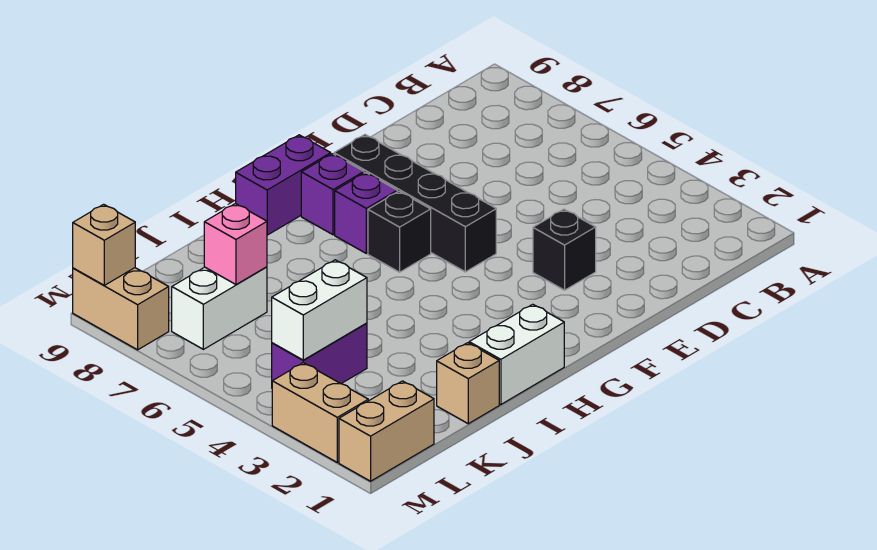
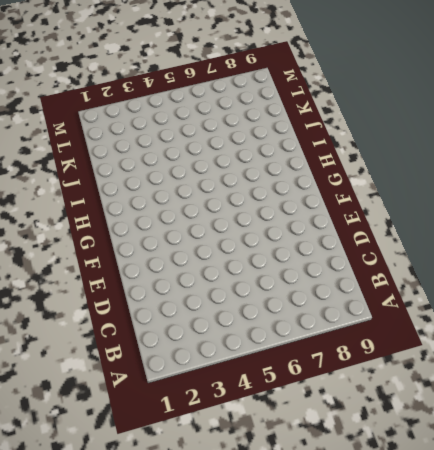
none -> black brick E3 level 1
none -> black brick F5:F8 level 1
none -> black brick G6 level 1

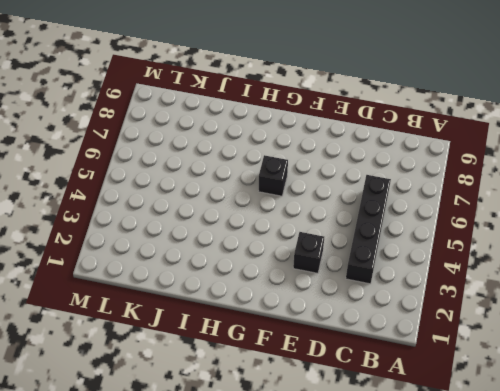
black brick C3:C6 level 1 -> black brick F5:F8 level 1
none -> purple brick G7 level 1
none -> purple brick G8 level 1
none -> purple brick G9:H9 level 1

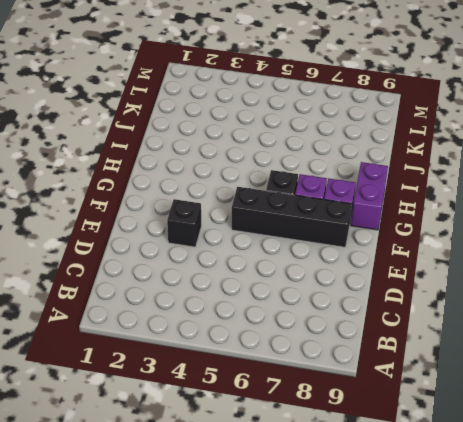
none -> white brick H1:I1 level 1
none -> tan brick J1 level 1
none -> purple brick K4:L4 level 1

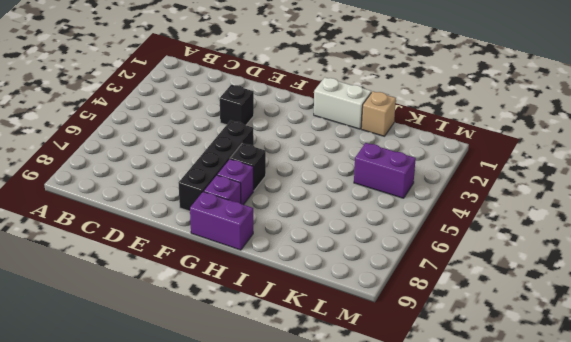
none -> white brick K7:L7 level 1
none -> tan brick L1:M1 level 1
none -> tan brick M2:M3 level 1

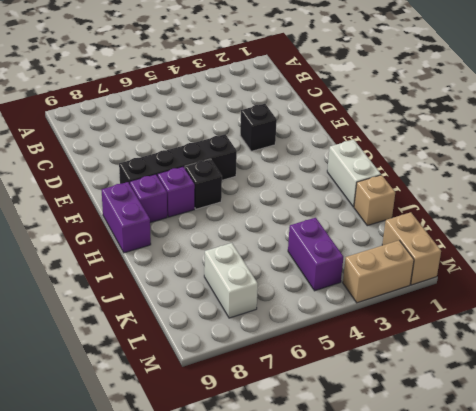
none -> tan brick M8:M9 level 1
none -> white brick K4:L4 level 2
none -> pink brick K7 level 2

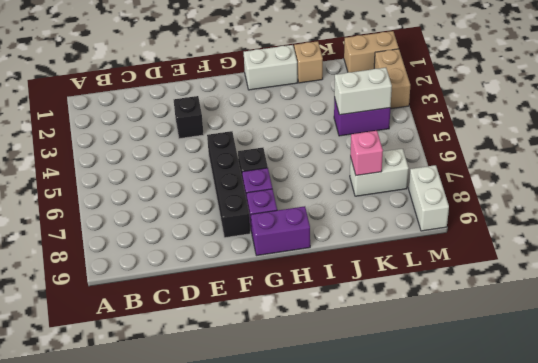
white brick M8:M9 level 1 -> tan brick M8:M9 level 1
none -> tan brick M9 level 2

